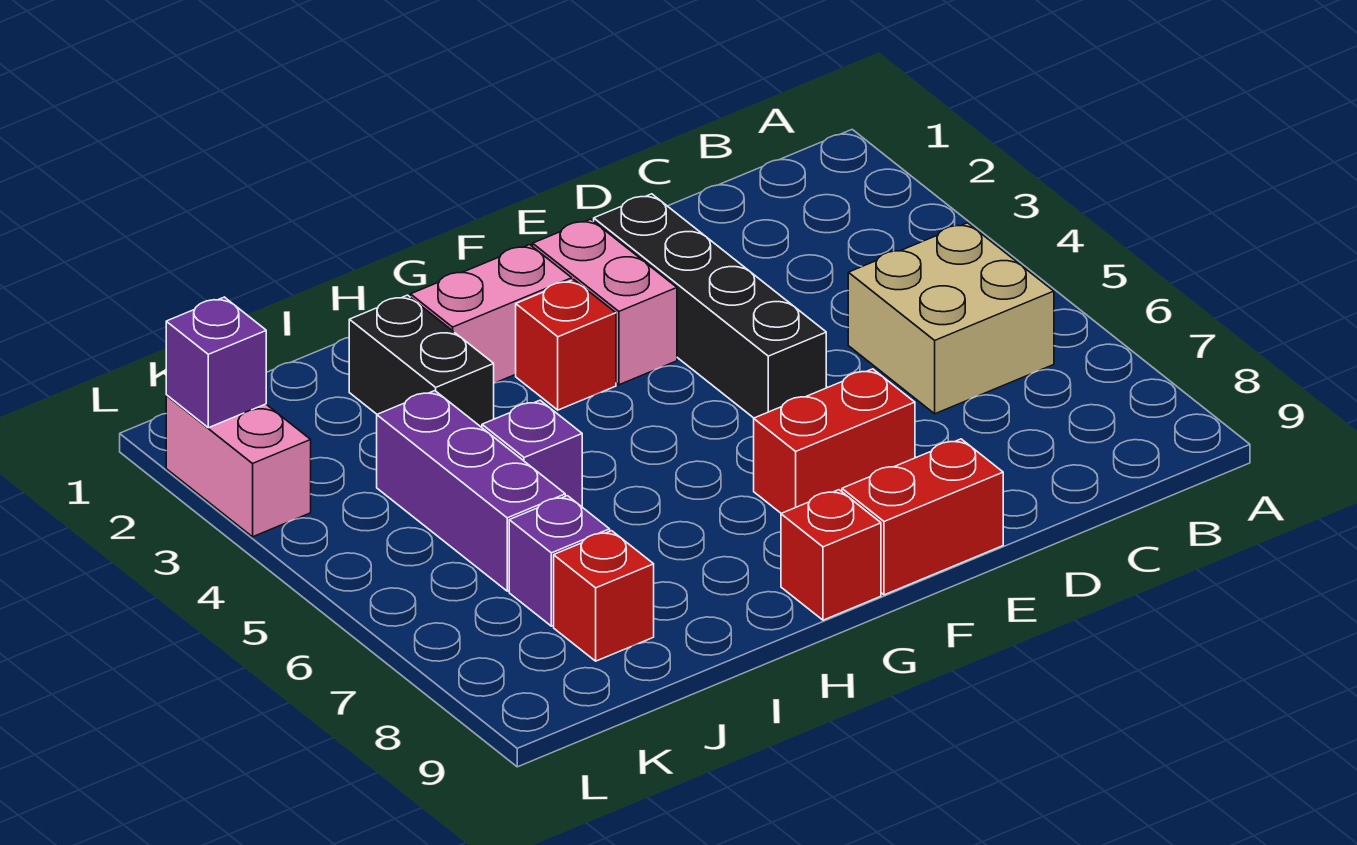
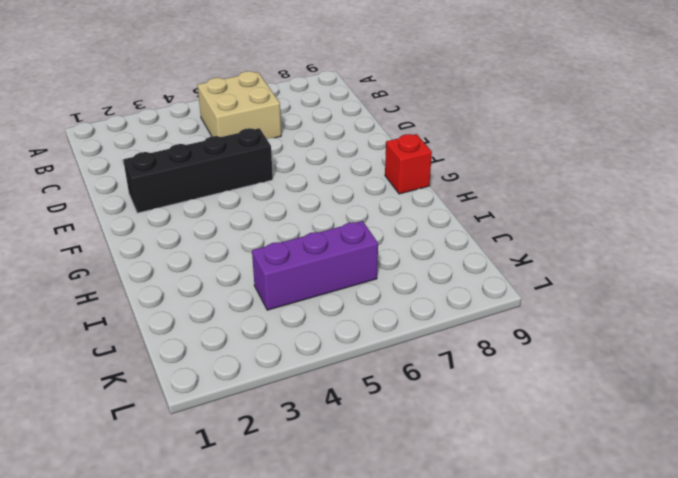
none -> red brick E7:F7 level 1
none -> red brick E9:F9 level 1
none -> pink brick F2:F3 level 1

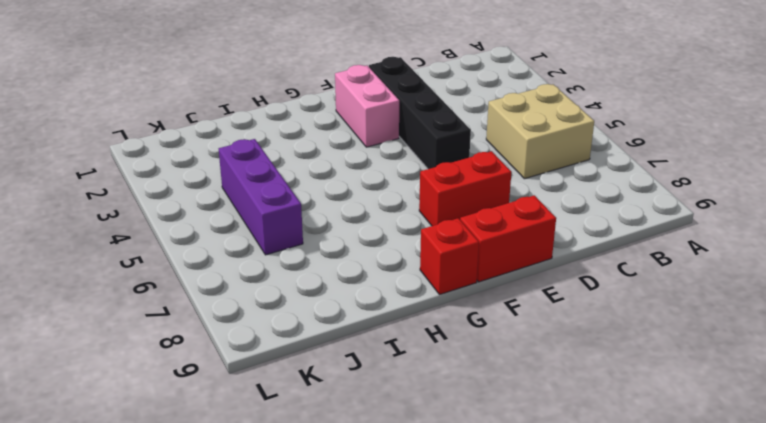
none -> pink brick G2:H2 level 1
none -> red brick G3 level 1
none -> black brick I2:I3 level 1

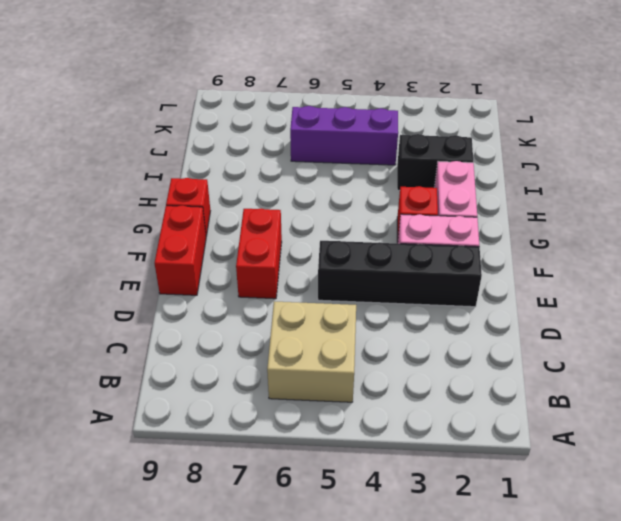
none -> purple brick I5 level 1
none -> purple brick J7 level 1
none -> red brick J8 level 1

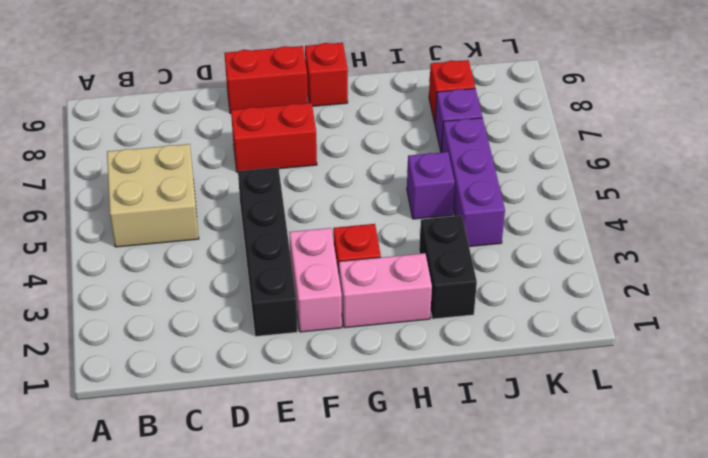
none -> pink brick L2:L3 level 1
none -> purple brick L2 level 2

